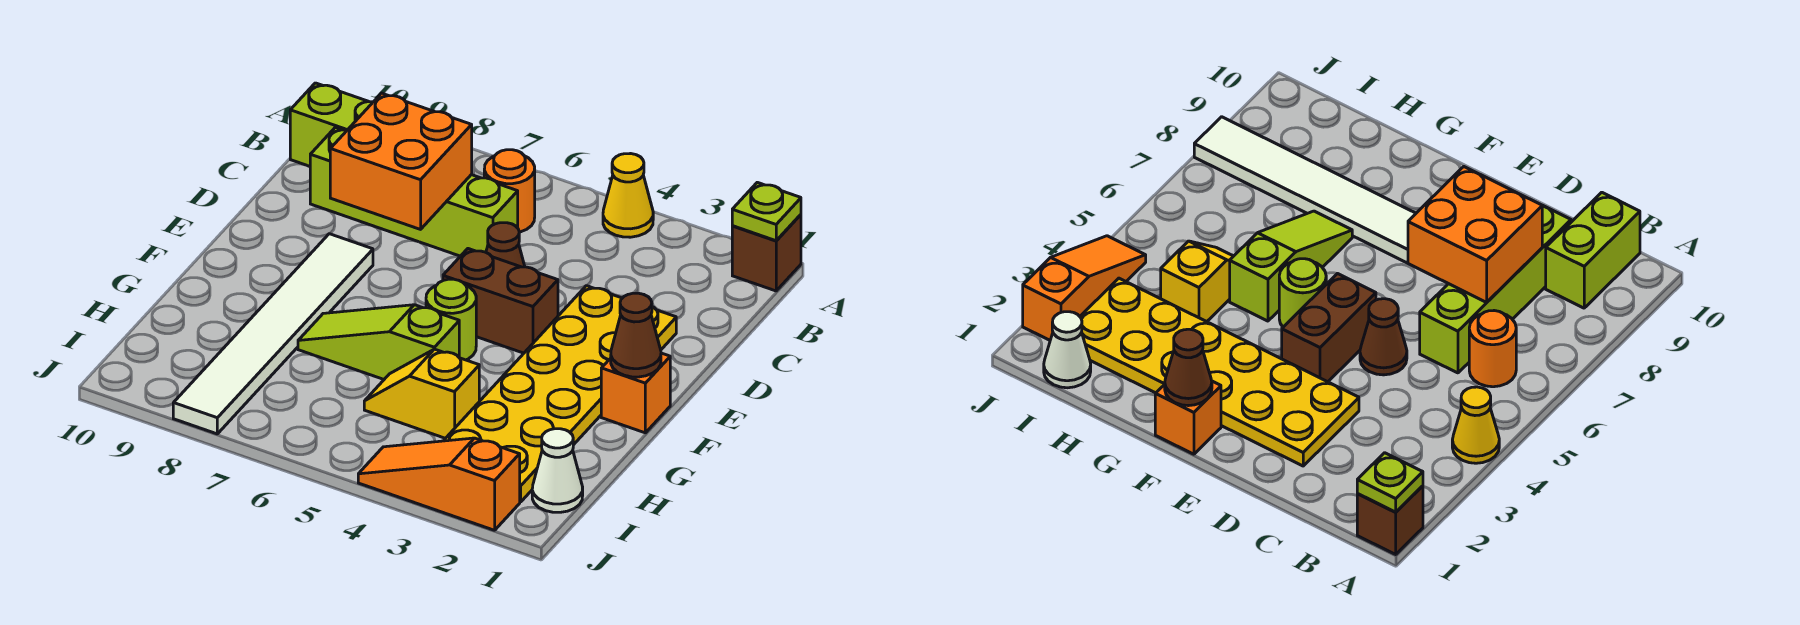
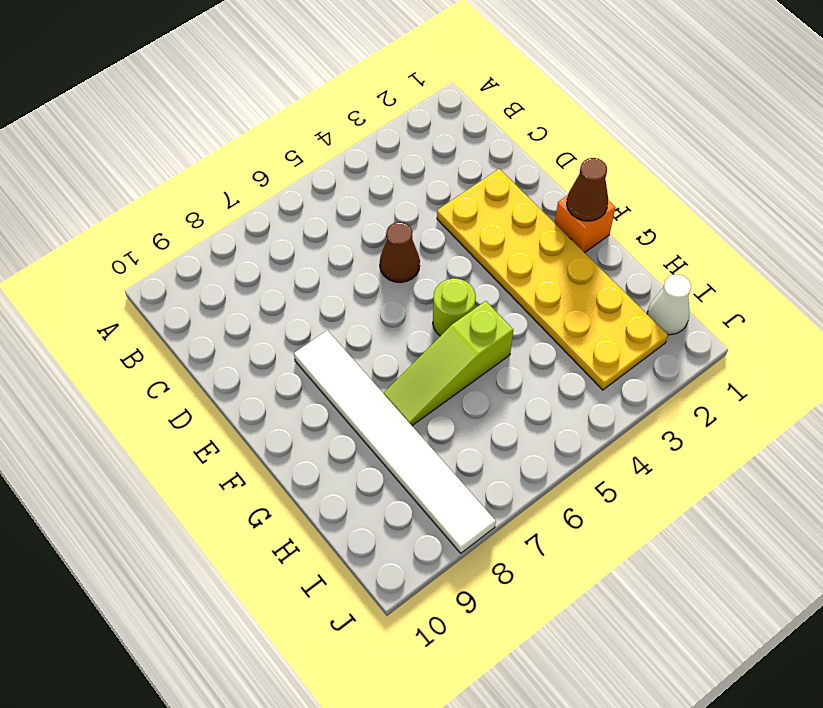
none -> brown brick A1 level 1
none -> yellow cone A4 level 1
none -> orange round brick B6 level 1

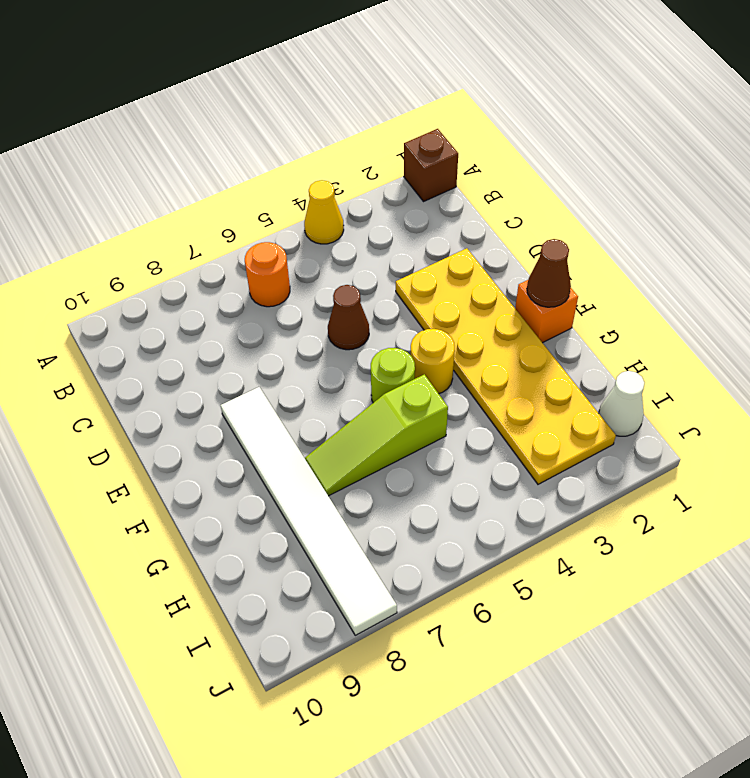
yellow round brick F4 level 1 -> none
none -> lime brick B9:B10 level 1
none -> lime brick C6:C9 level 1
none -> brown brick E4:E5 level 1

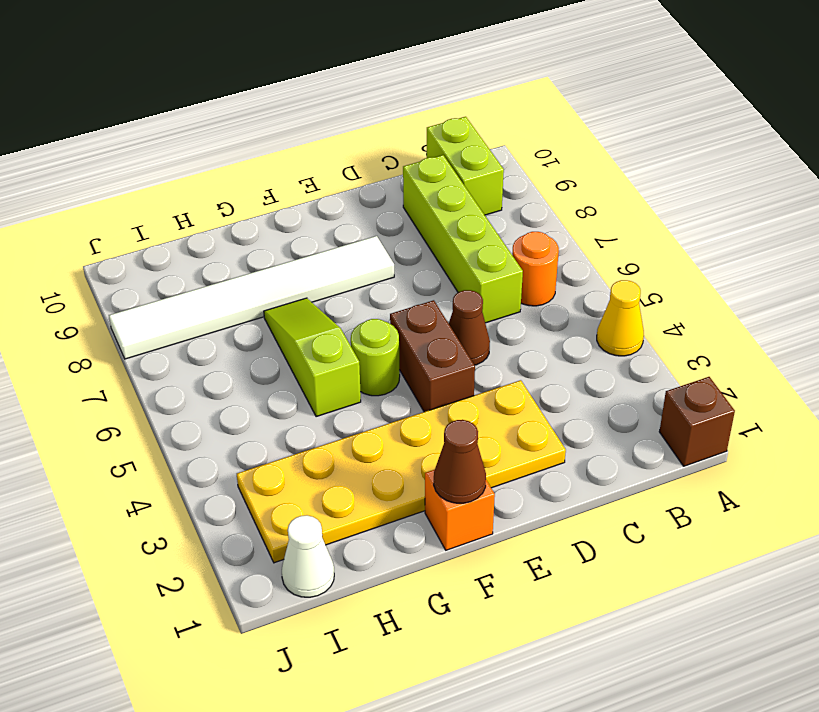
none -> yellow slope H4:H5 level 1 top 4
none -> orange slope J2:J4 level 1 top 2
none -> lime plate A1 level 2

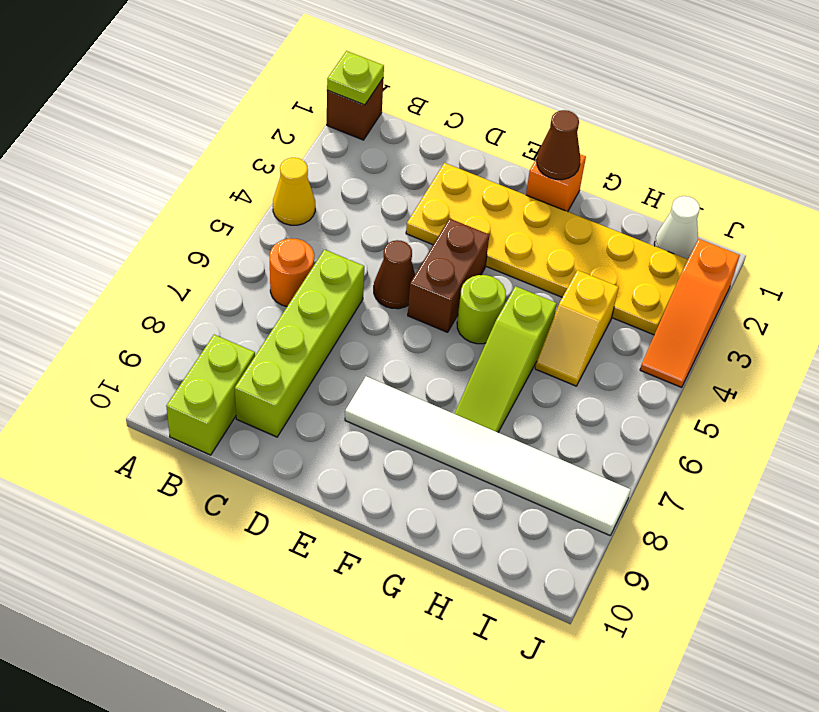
none -> orange brick C7:D8 level 2

